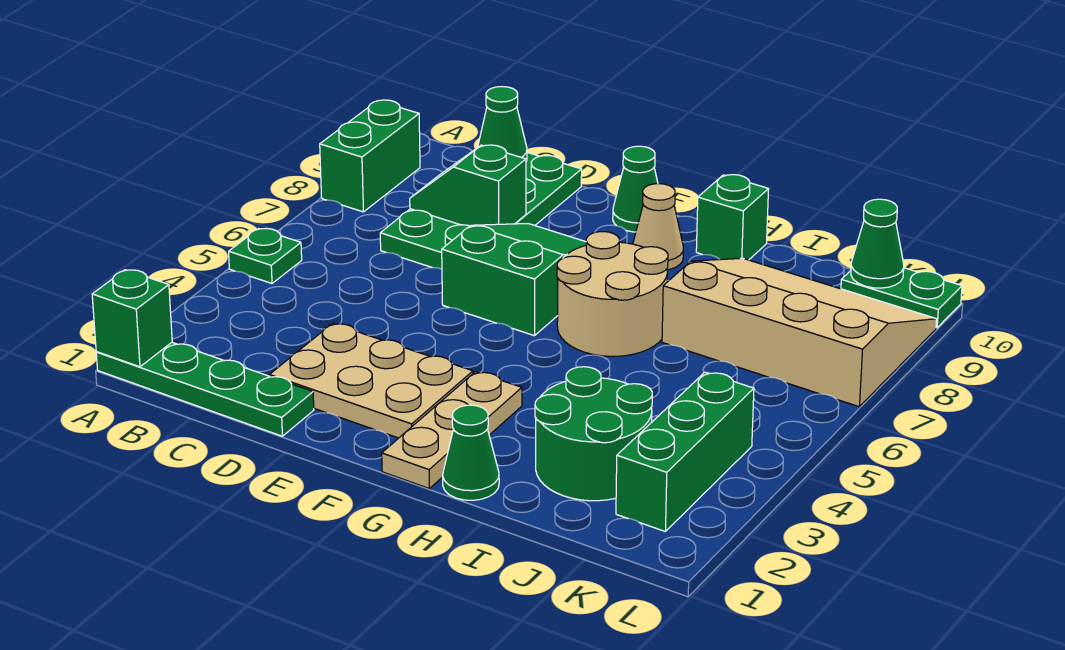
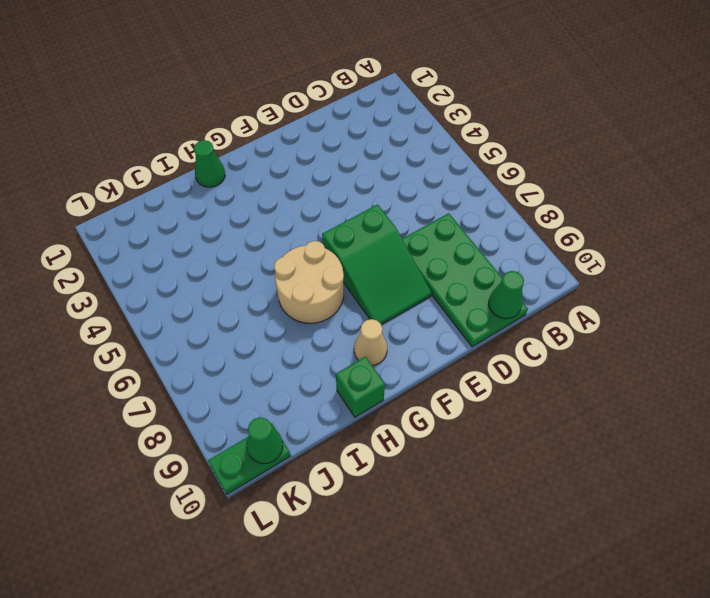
none -> green plate A1:D1 level 1
none -> green plate A5 level 1
none -> green brick A8:A9 level 1

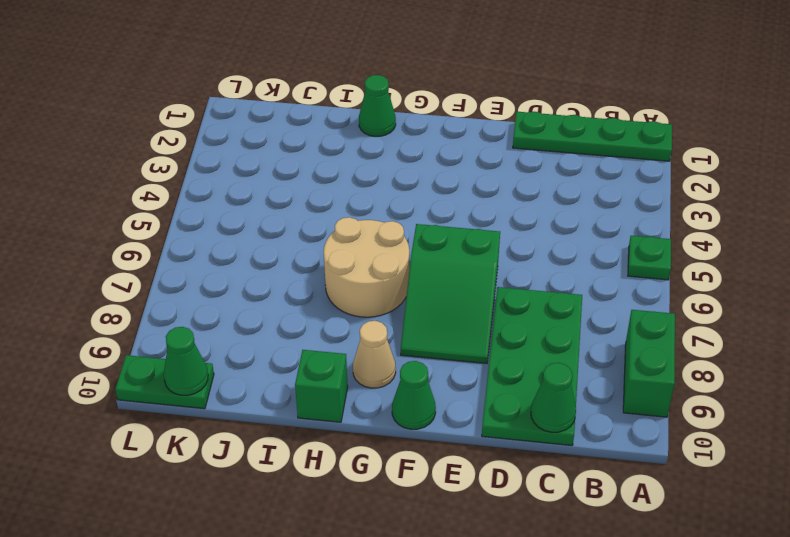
none -> tan plate D2:F3 level 1
none -> tan plate G1:G3 level 1
none -> green round brick I2:J3 level 1

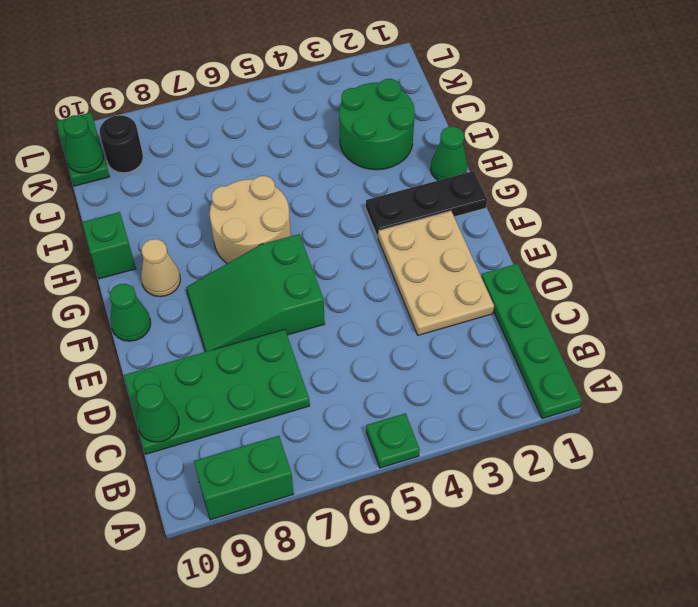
black plate G1:G3 level 1 -> tan plate G1:G3 level 1
black round brick K9 level 1 -> tan slope I7:L9 level 1 top 7
none -> green brick K2:K4 level 1
none -> green brick A1 level 2
none -> green slope C8:D8 level 2 top D

